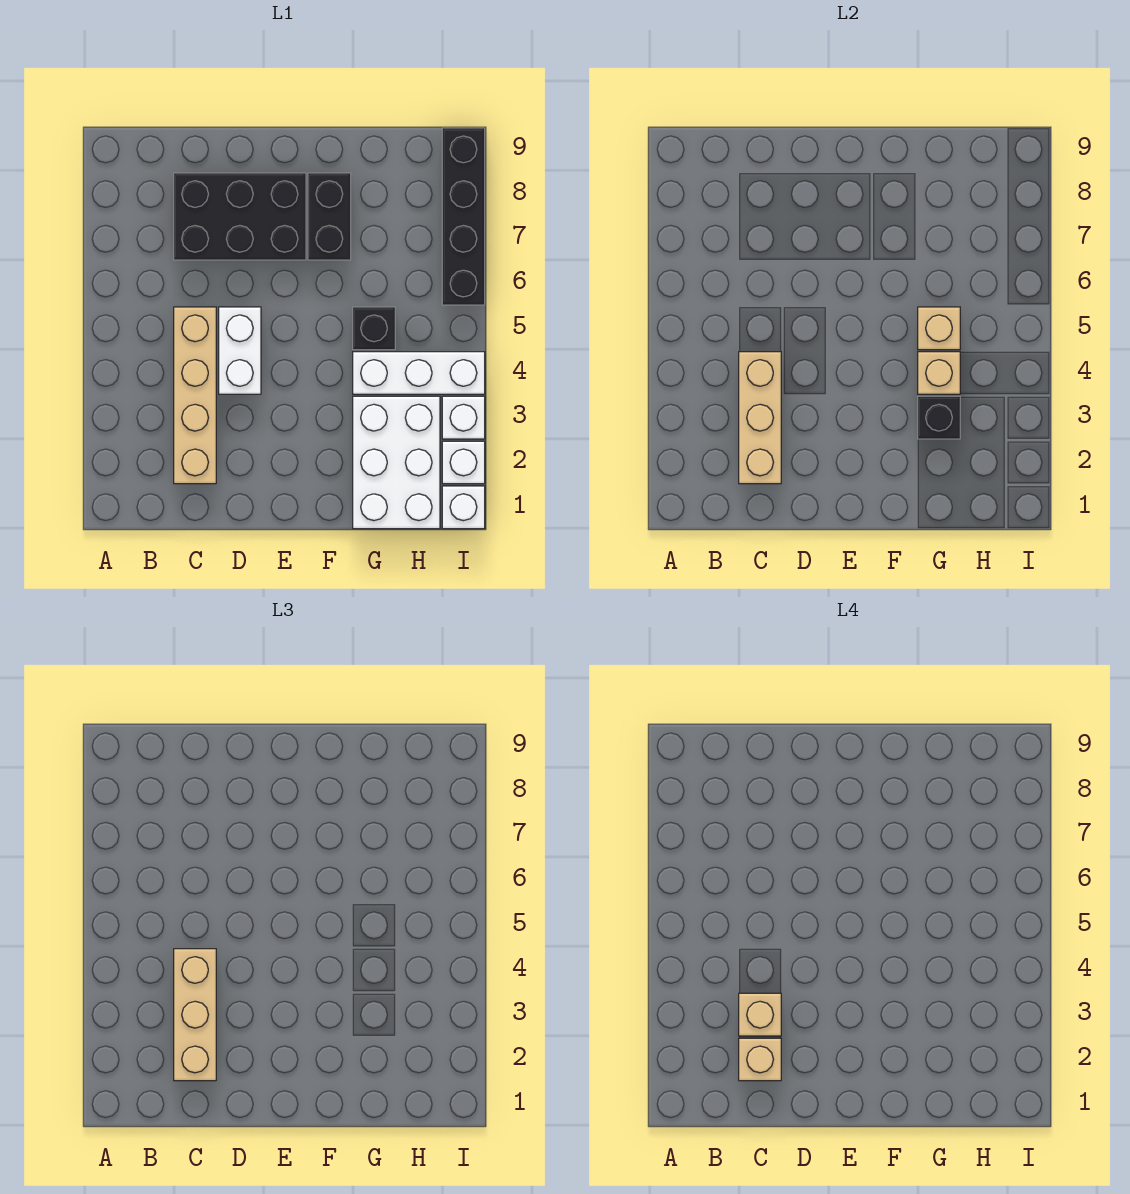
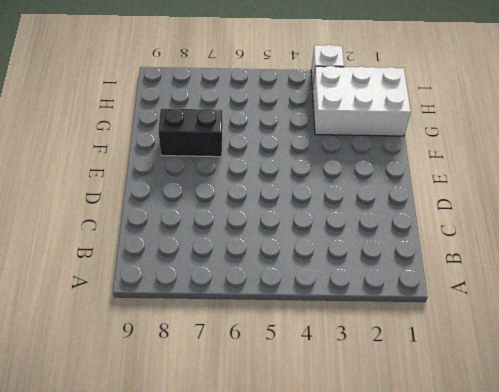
none -> tan brick C2:C5 level 1
none -> black brick C7:E8 level 1
none -> white brick D4:D5 level 1

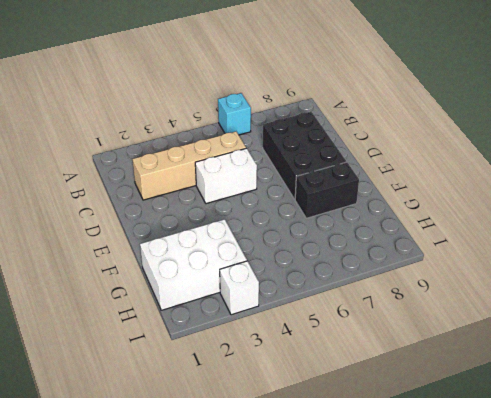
cyan brick A6 level 1 -> none
none -> white brick G4:I4 level 1
none -> black brick G5 level 1
none -> white brick I1 level 1

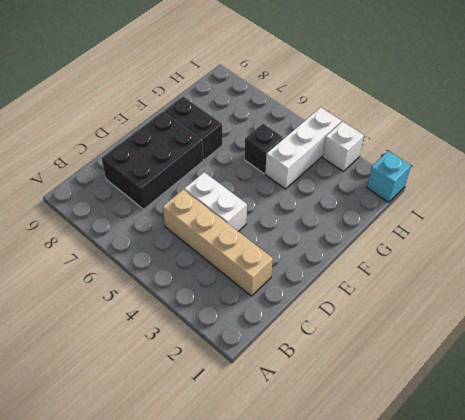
cyan brick I1 level 1 -> white brick I1 level 1
none -> white brick G1:H3 level 1
none -> white brick I2 level 1
none -> black brick I6:I9 level 1

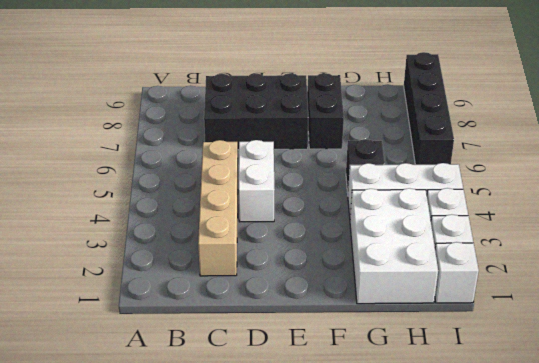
none -> tan brick C2:C4 level 2
none -> black brick G3 level 2
none -> tan brick G4 level 2

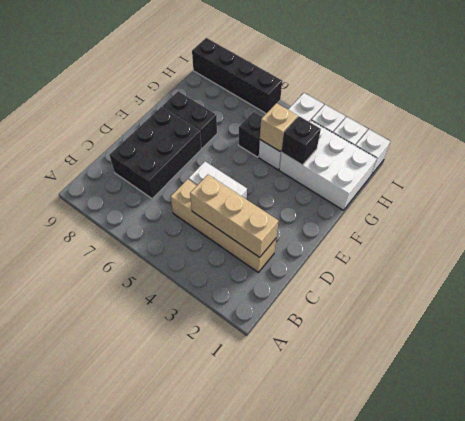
none -> tan brick G5 level 2
none -> tan brick C2:C4 level 3
none -> tan brick C2 level 4

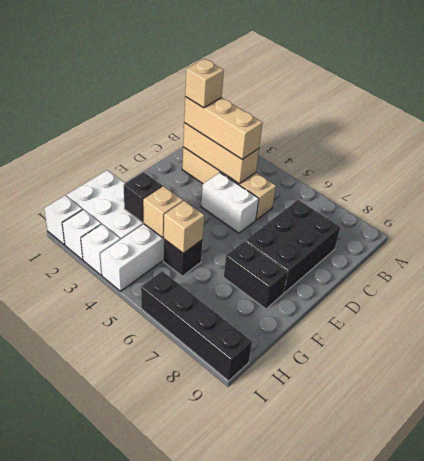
none -> tan brick C3 level 4

